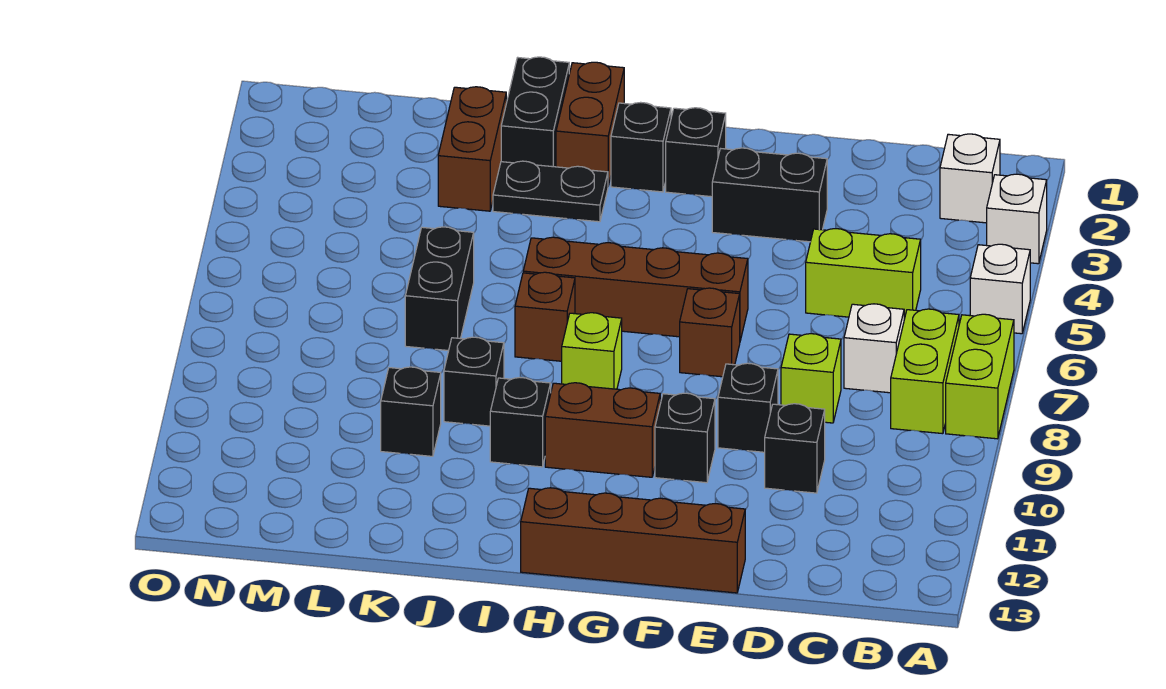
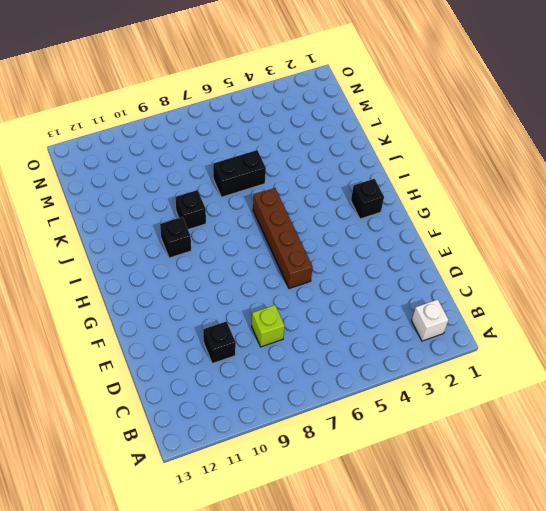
none -> white brick A3 level 1
none -> white brick A5 level 1
none -> lime brick A7:A8 level 1

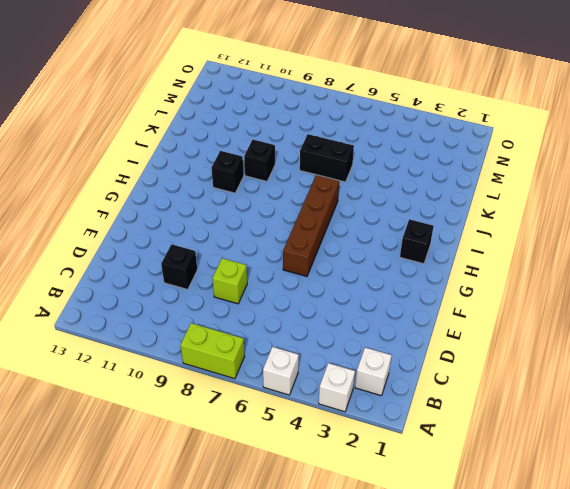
none -> lime brick B7:B8 level 1
none -> lime brick C5:D5 level 1
none -> white brick C7 level 1

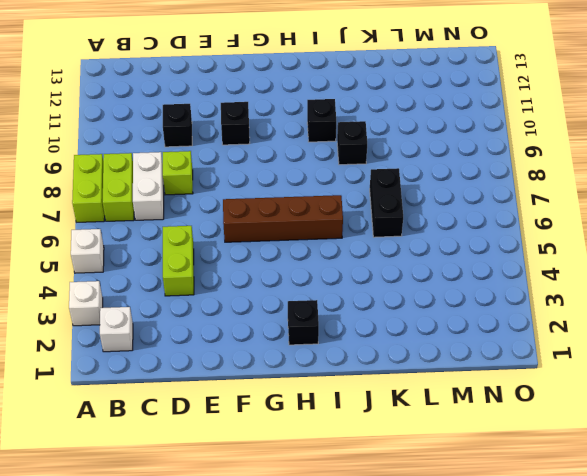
white brick C7:C8 level 1 -> white brick C7 level 1
lime brick D4:D5 level 1 -> lime brick C5:D5 level 1
none -> black brick E3:F3 level 1
none -> black brick E9 level 1
none -> brown brick E13:H13 level 1

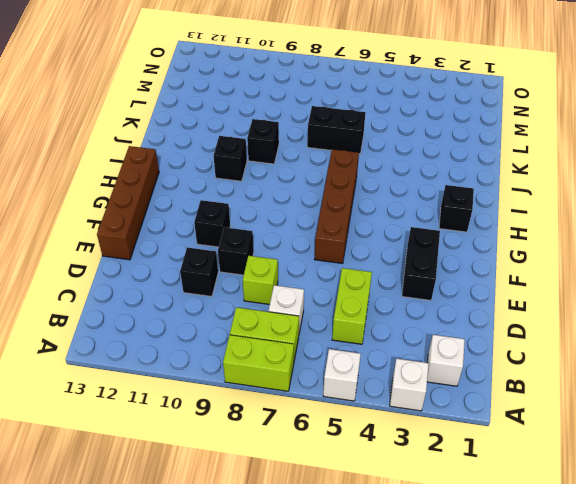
none -> brown brick F7 level 1
none -> black brick G2 level 1
none -> brown brick G10:H10 level 1

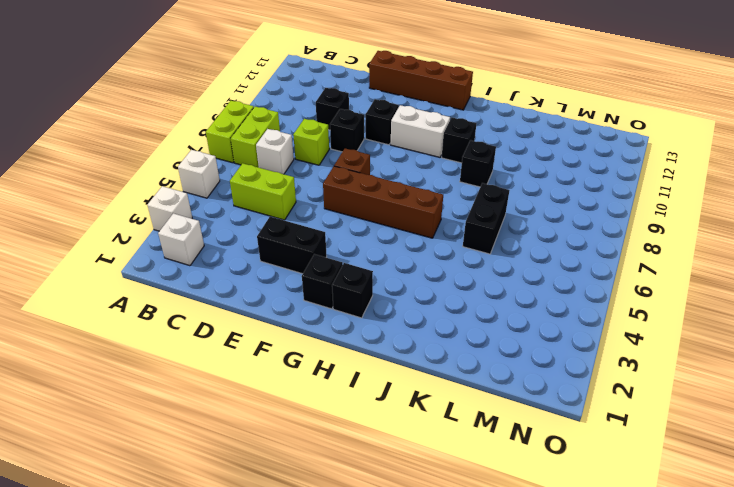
white brick G10:H10 level 1 -> brown brick G10:H10 level 1
none -> lime brick H8 level 1
none -> brown brick I1:I2 level 1
none -> black plate I3:J3 level 1

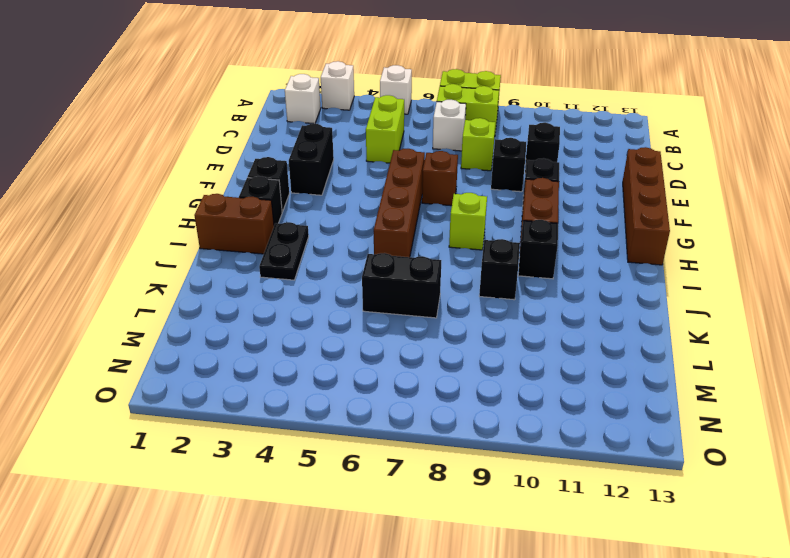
none -> brown brick I7 level 1
none -> black brick J1:J2 level 1
none -> brown brick K2:K3 level 1

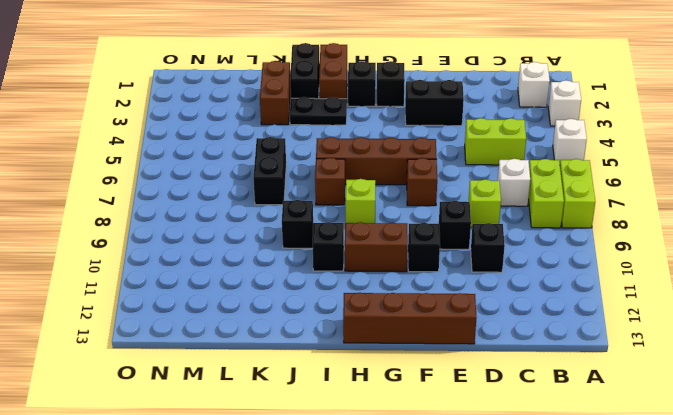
none -> black brick K10 level 1

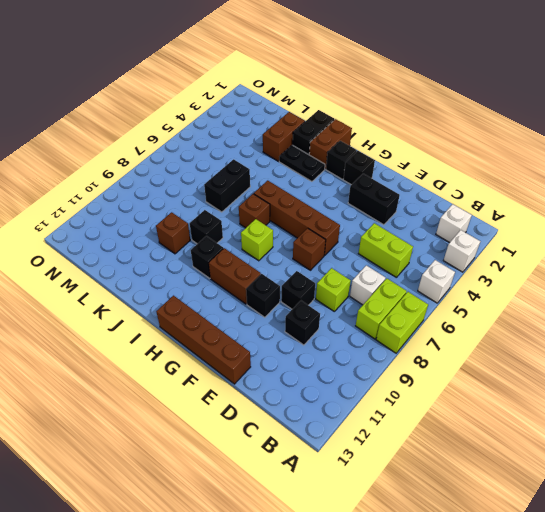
brown brick K10 level 1 -> black brick K10 level 1

